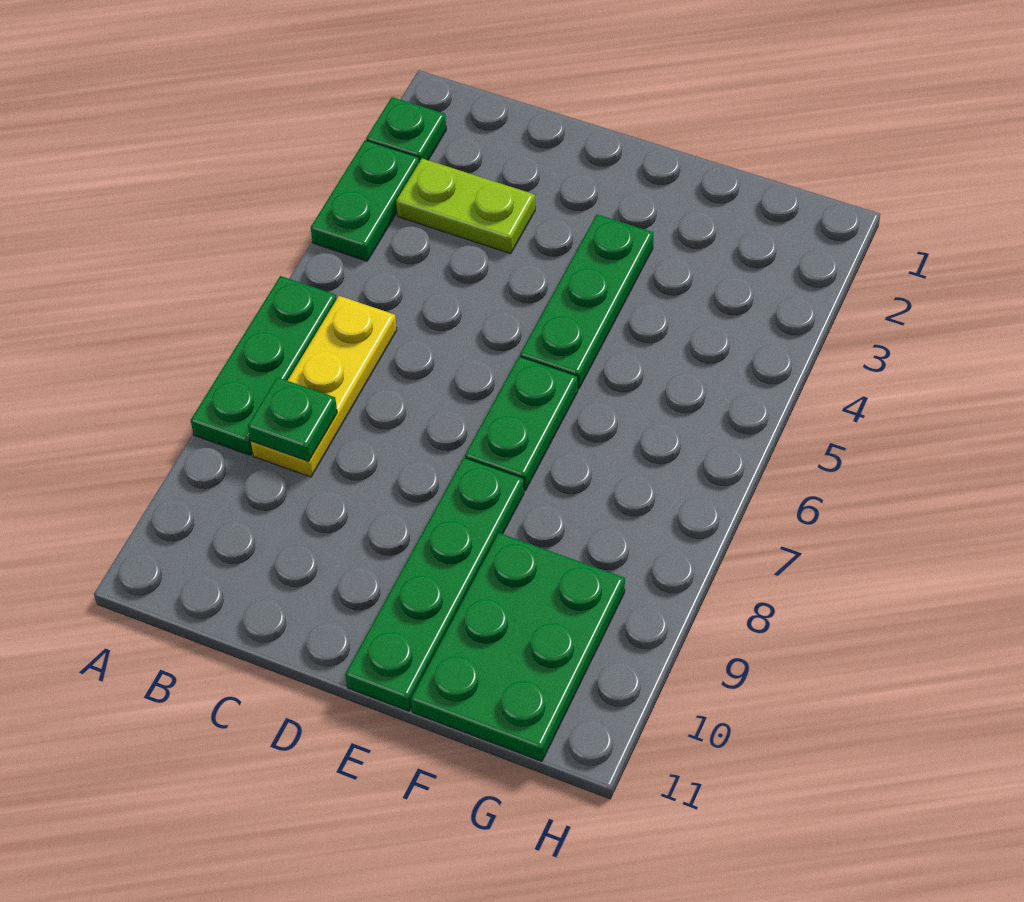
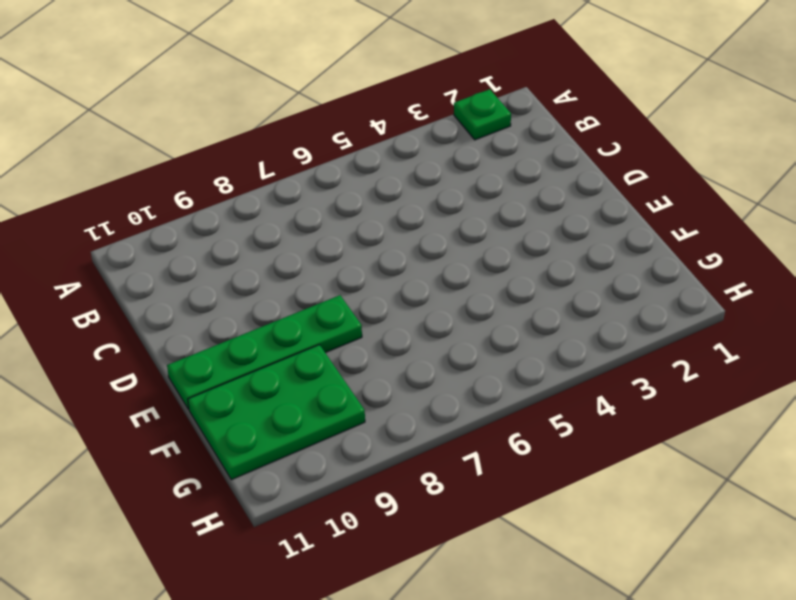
none -> green plate A3:A4 level 1
none -> green plate A6:A8 level 1

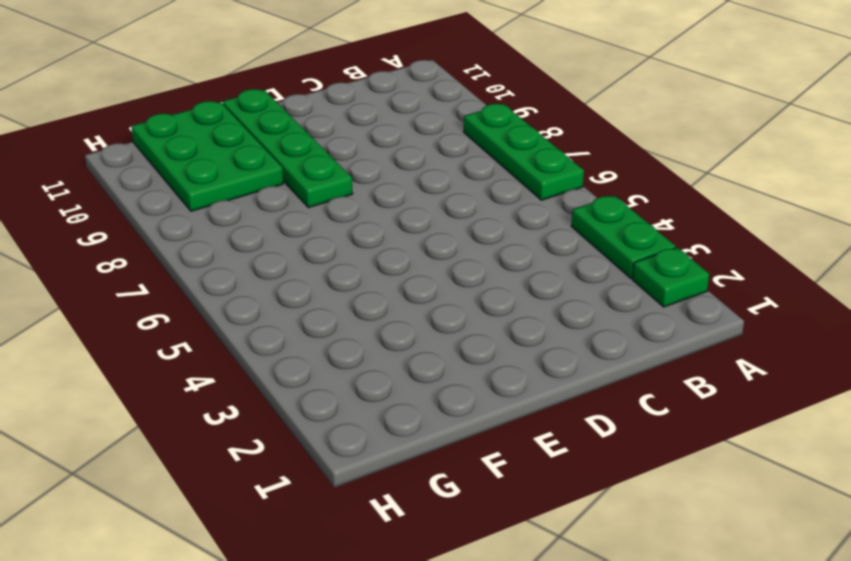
none -> lime plate B3:C3 level 1
none -> yellow plate B6:B8 level 1

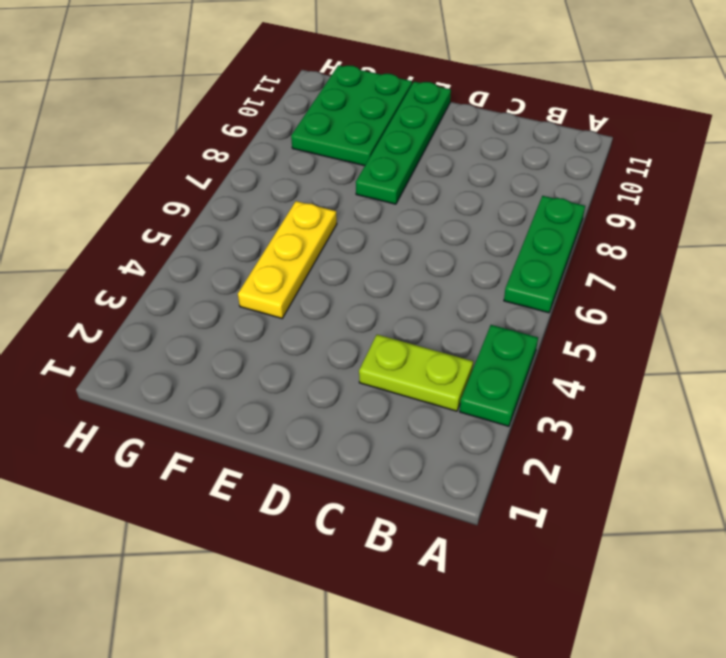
yellow plate F4:F6 level 1 -> yellow plate B6:B8 level 1
none -> green plate A2 level 1
none -> green plate E3:E5 level 1

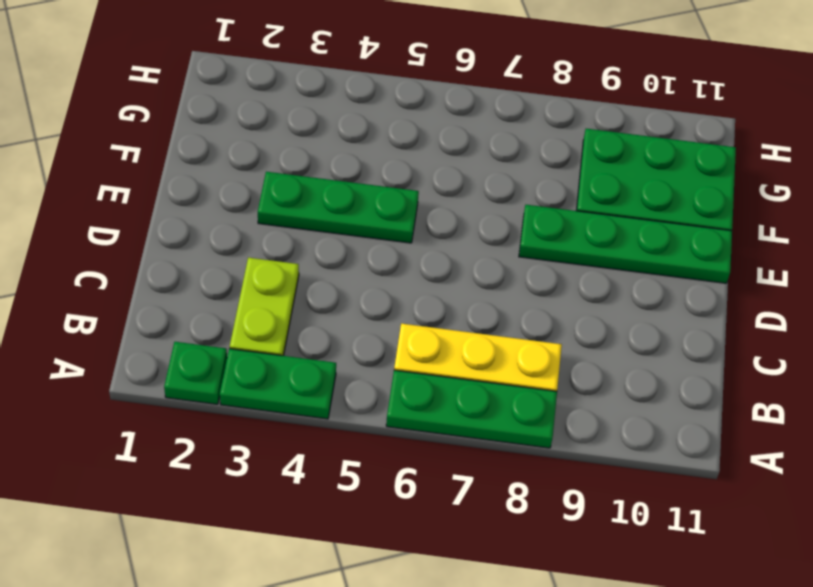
none -> green plate E6:E7 level 1
none -> green plate B8 level 2

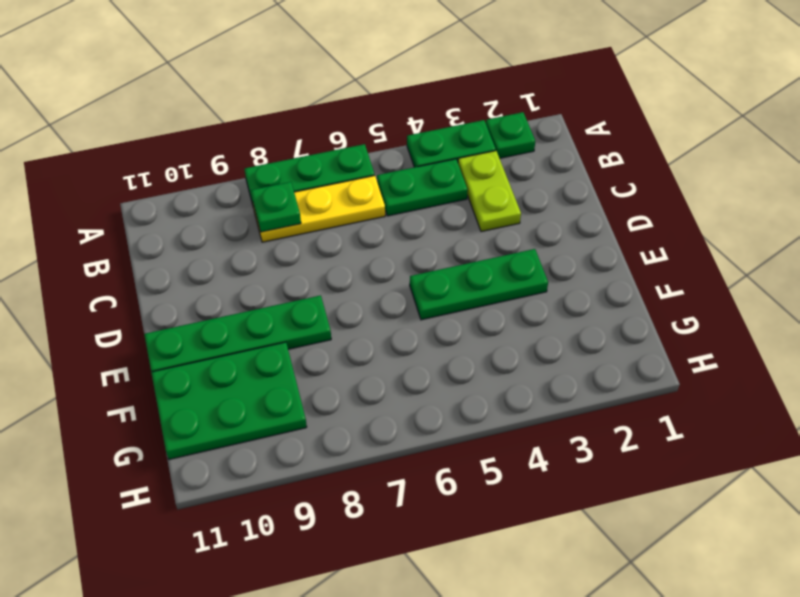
green plate B4:B5 level 1 -> green plate E6:E7 level 1

